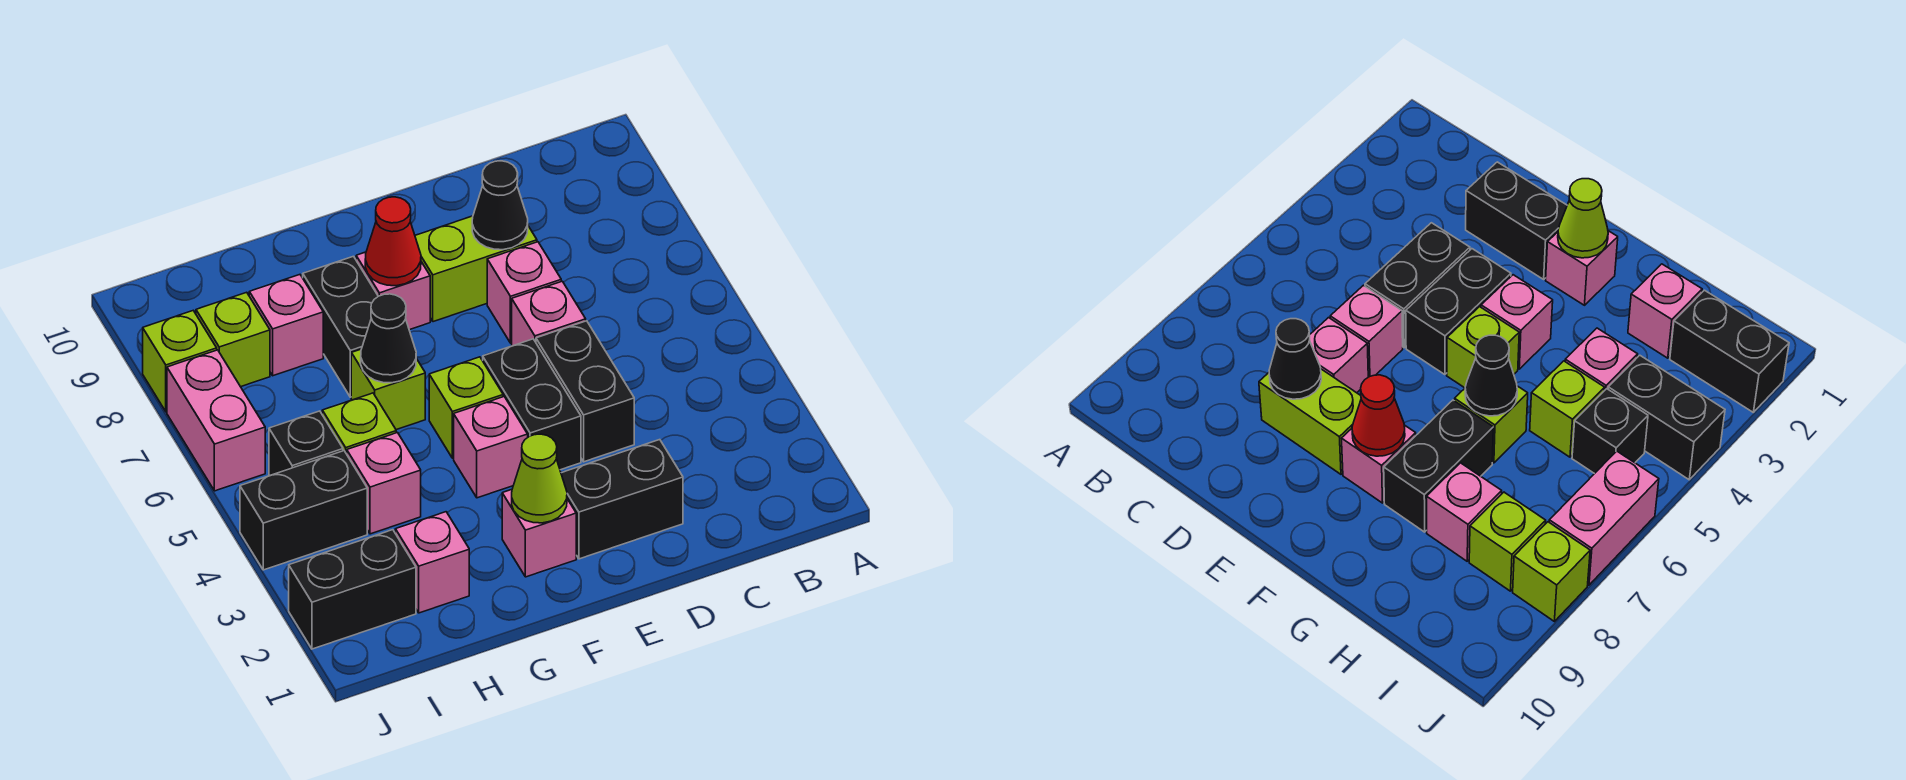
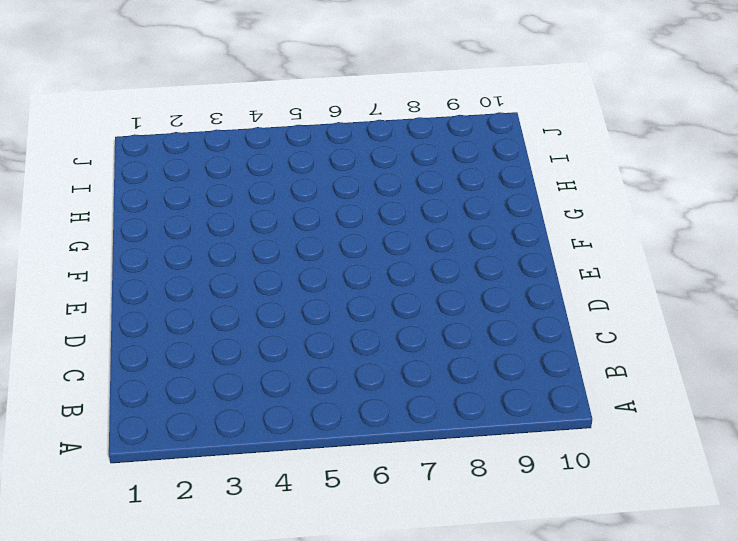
none -> black brick D2:E2 level 1
none -> black brick D4:D5 level 1
none -> pink brick D6 level 1

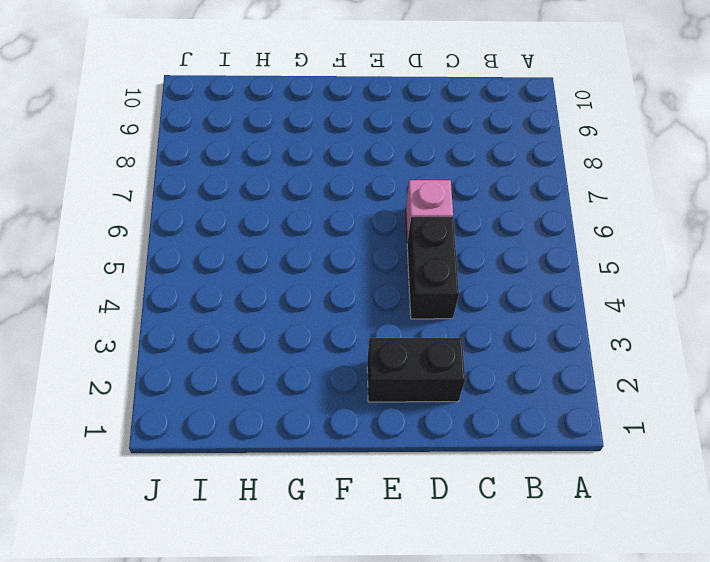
none -> pink brick D7 level 1
none -> lime brick D8:E8 level 1
none -> black brick E4:E5 level 1

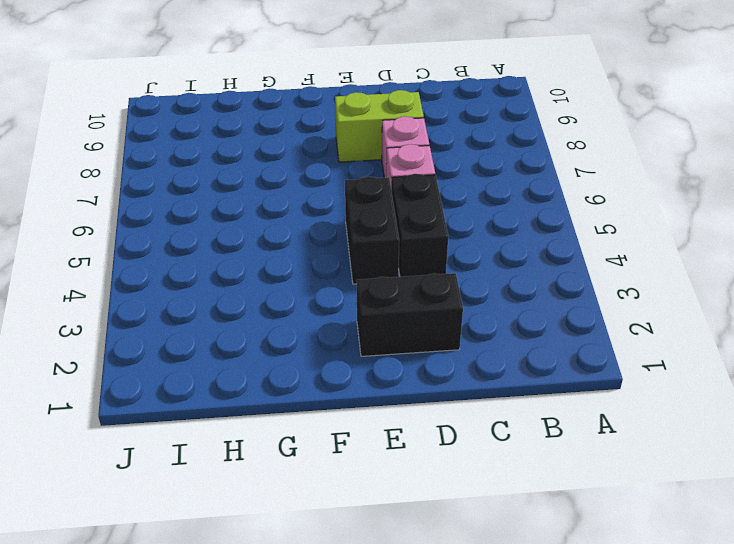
none -> pink brick F2 level 1
none -> pink brick F4 level 1
none -> lime brick F5 level 1

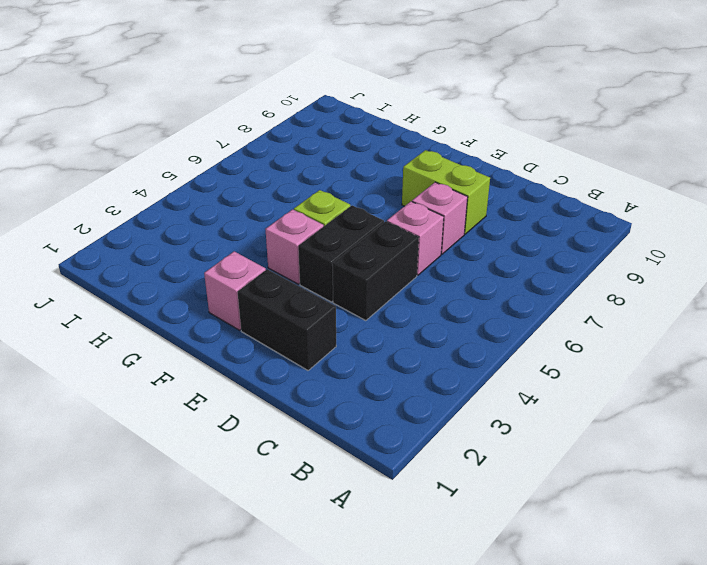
none -> pink brick F8 level 1
none -> lime brick G6 level 1
none -> black brick G7:G8 level 1

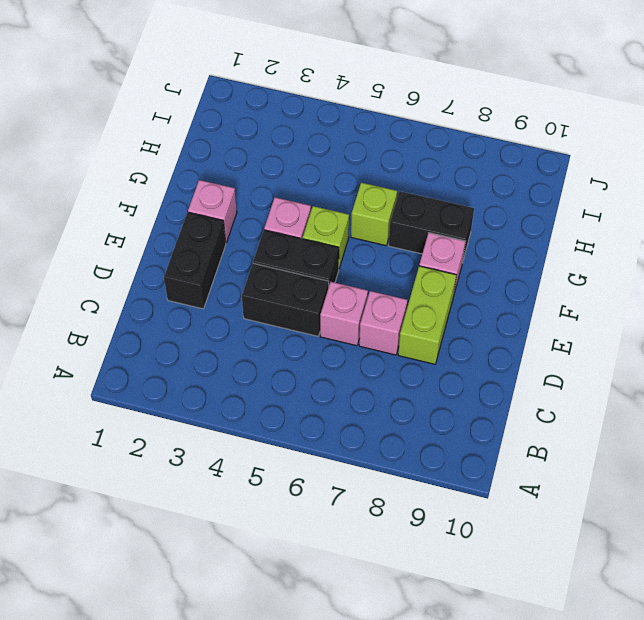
none -> pink brick H2 level 1
none -> pink brick H4 level 1
none -> lime brick H5 level 1

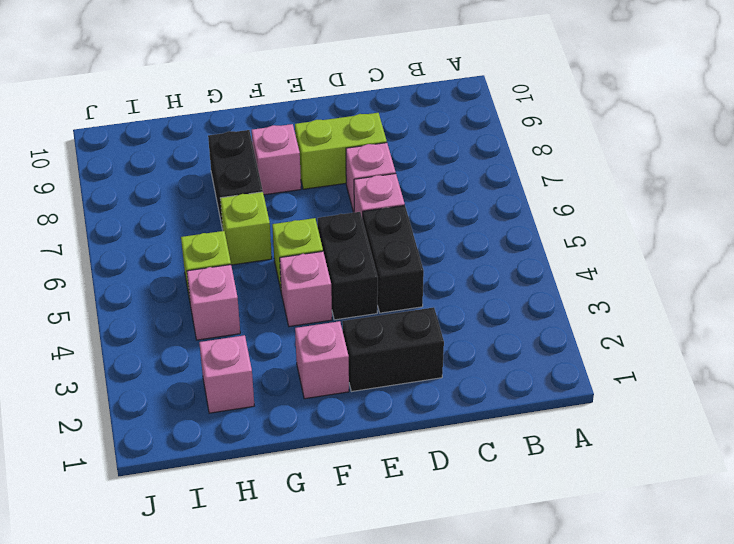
none -> pink brick H8 level 1
none -> black brick I2:J2 level 1
none -> black brick I4:J4 level 1

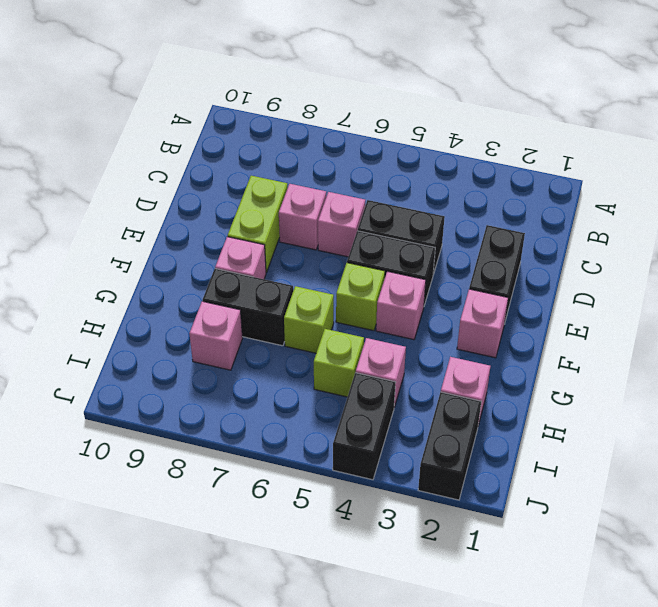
none -> black brick I5 level 1
none -> lime brick I8 level 1
none -> pink brick J6:J7 level 1

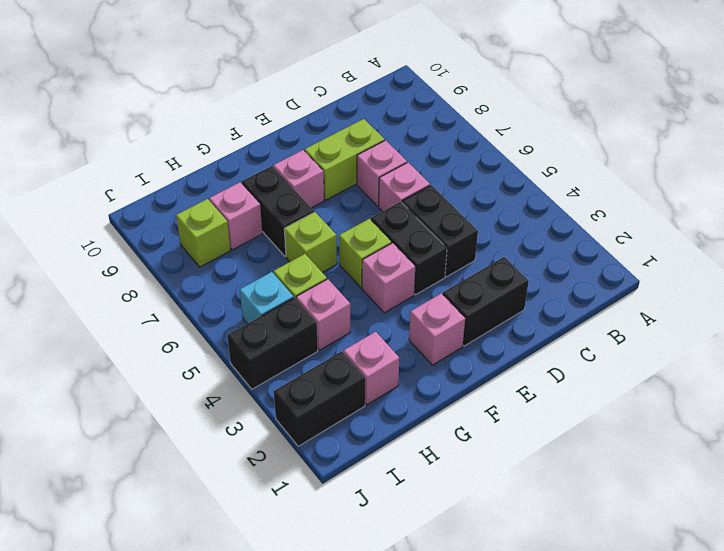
cyan brick I5 level 1 -> black brick I5 level 1
none -> pink brick J6:J7 level 1
none -> lime brick J8 level 1
none -> black cone D8 level 2

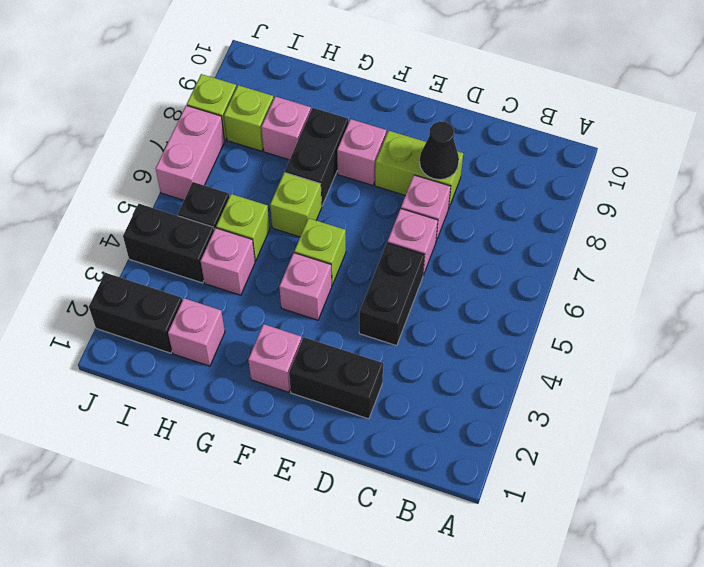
none -> black brick E4:E5 level 1
none -> lime cone F2 level 2
none -> red cone F8 level 2

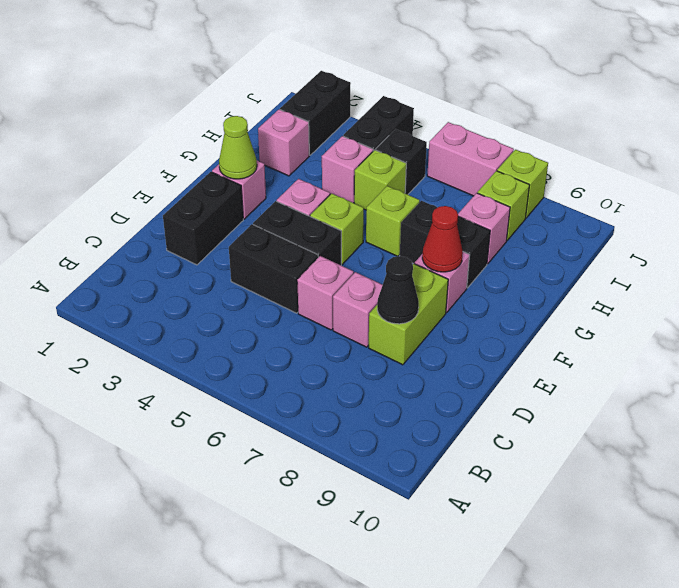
none -> black cone G6 level 2

